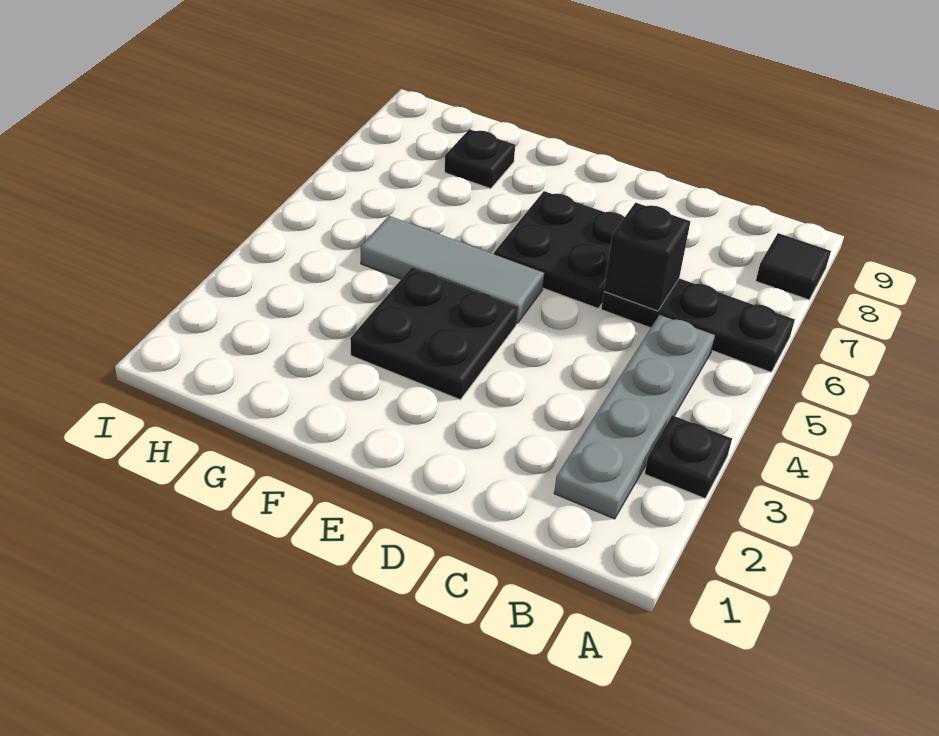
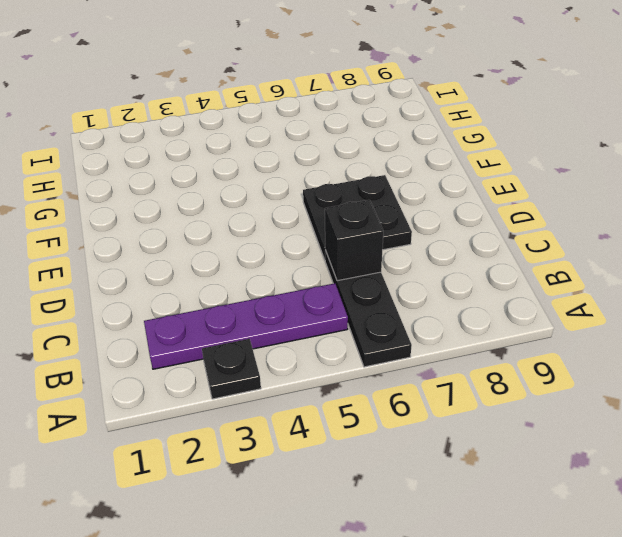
purple plate B2:B5 level 1 -> grey plate B2:B5 level 1
none -> black tile A8 level 1
none -> black plate E3:F4 level 1

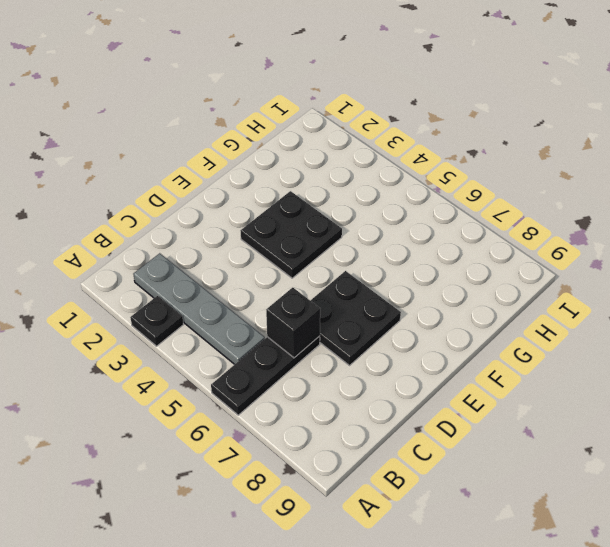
none -> black tile A8 level 1
none -> grey tile E5:G5 level 1

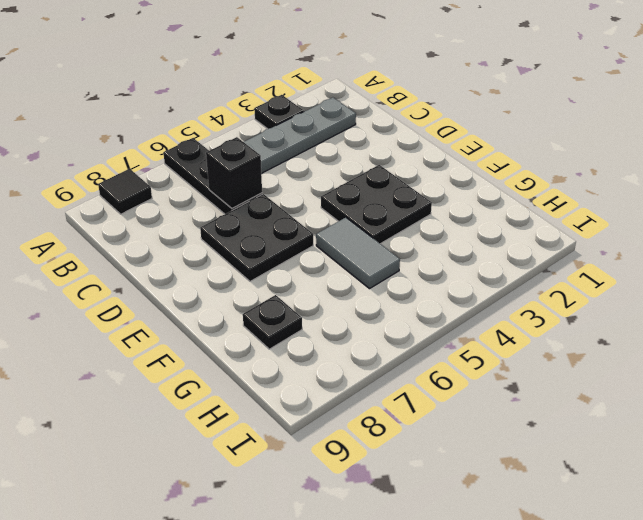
grey tile F5:G5 level 1 -> grey tile E5:G5 level 1

